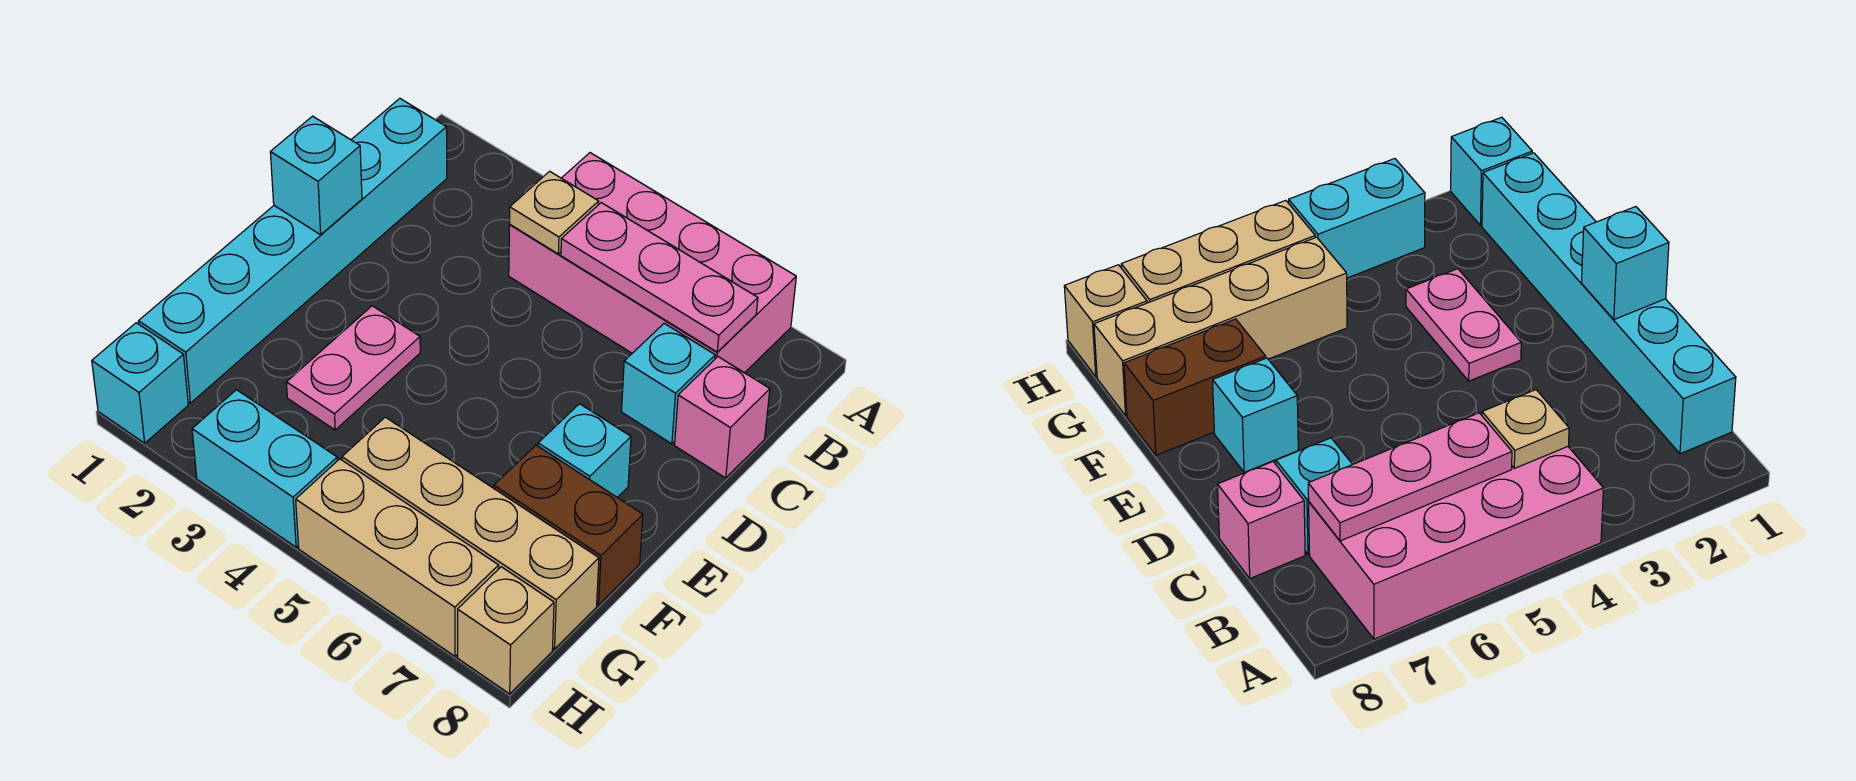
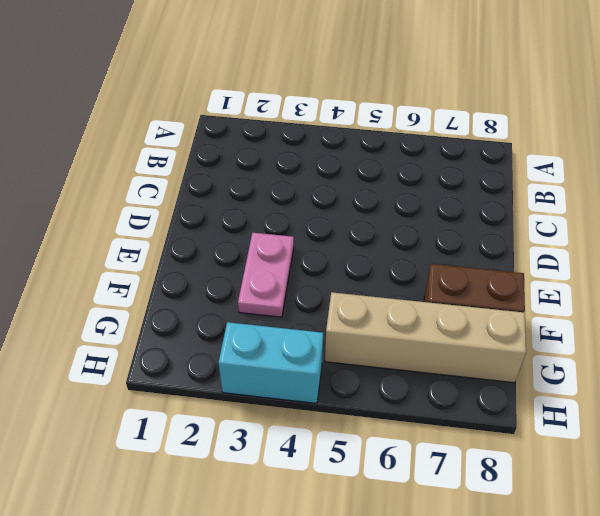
none -> pink brick A4:B7 level 1
none -> cyan brick B1:G1 level 1
none -> cyan brick C7 level 1

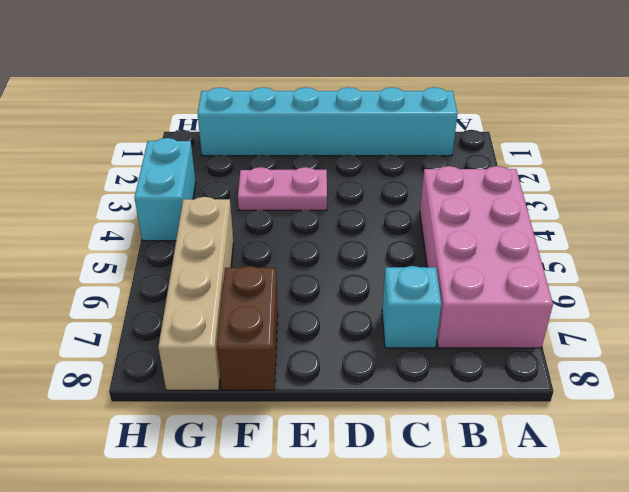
none -> pink brick C8 level 1
none -> cyan brick E7 level 1
none -> cyan brick H1 level 1

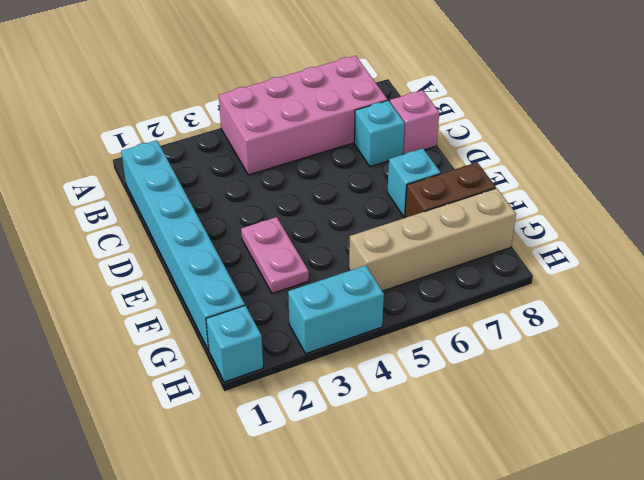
none -> tan brick H5:H7 level 1
none -> tan brick H8 level 1
none -> tan plate B4 level 2

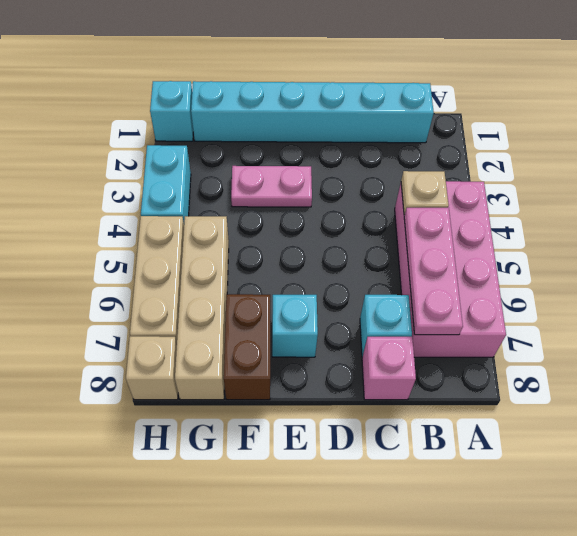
none -> cyan brick D1 level 2

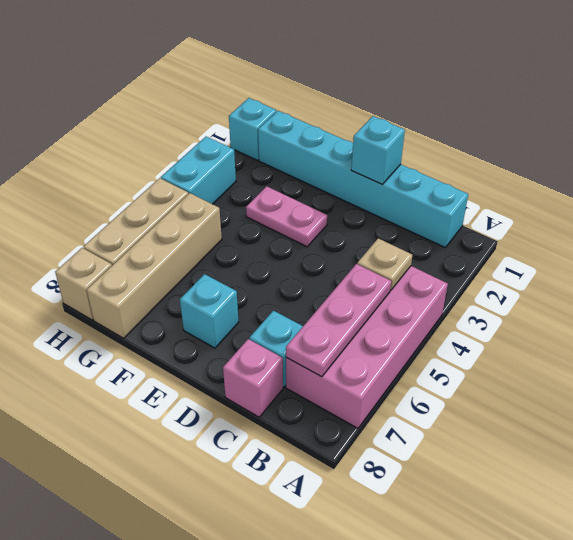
none -> brown brick F7:F8 level 1

